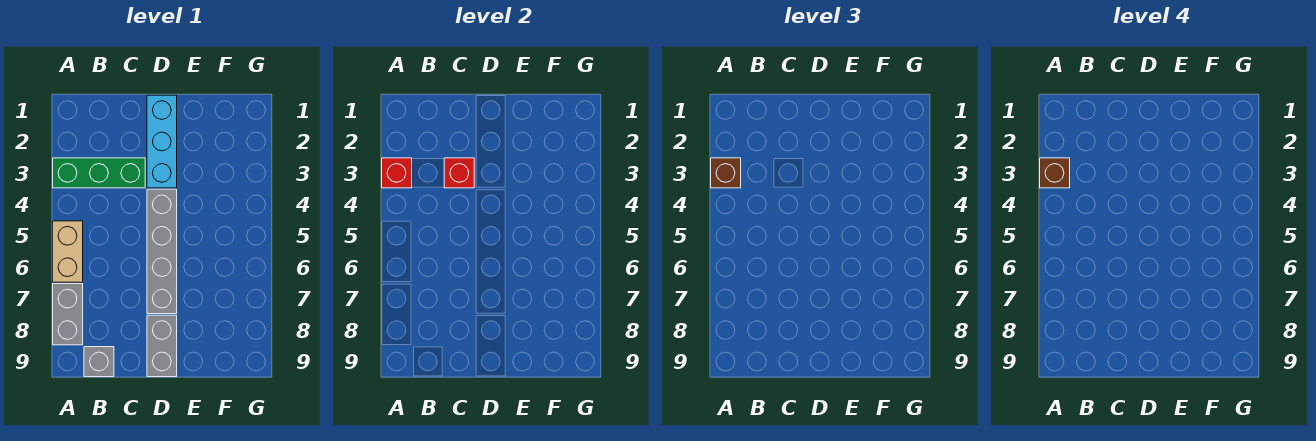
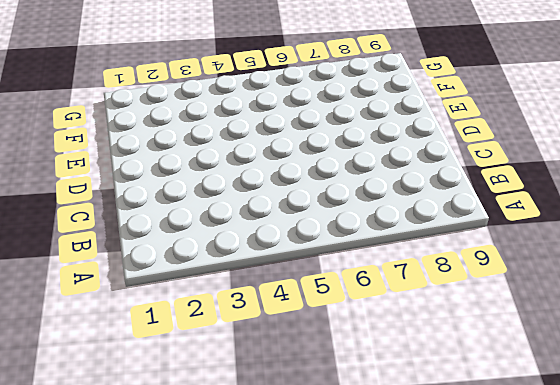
none -> green brick A3:C3 level 1
none -> tan brick A5:A6 level 1

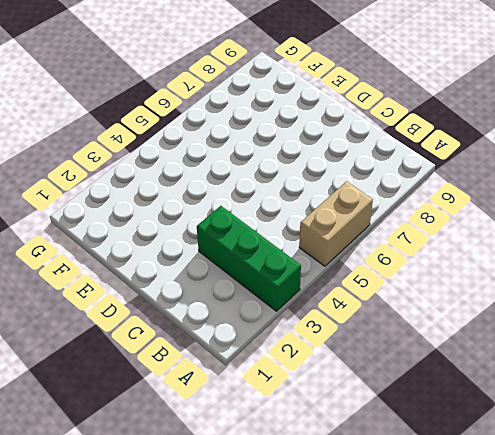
none -> grey brick A7:A8 level 1
none -> grey brick B9 level 1

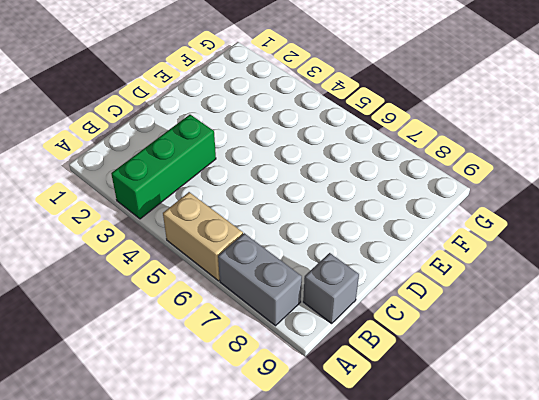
none -> cyan brick D1:D3 level 1
none -> grey brick D4:D7 level 1

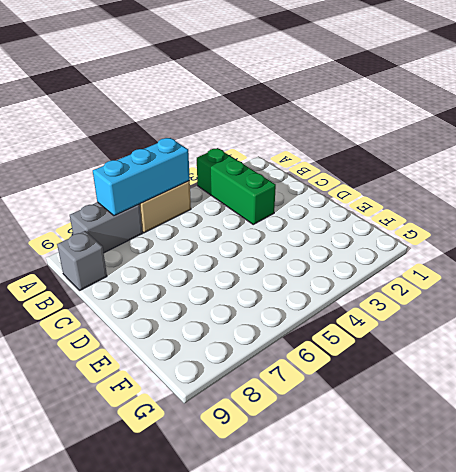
cyan brick A5:A7 level 2 -> cyan brick D1:D3 level 1
none -> grey brick D4:D7 level 1
none -> grey brick D8:D9 level 1

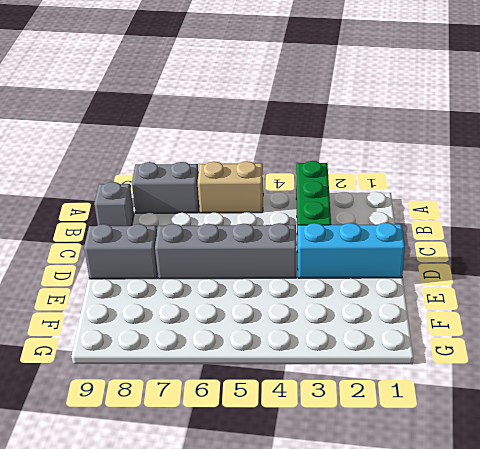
none -> red brick A3 level 2
none -> red brick C3 level 2

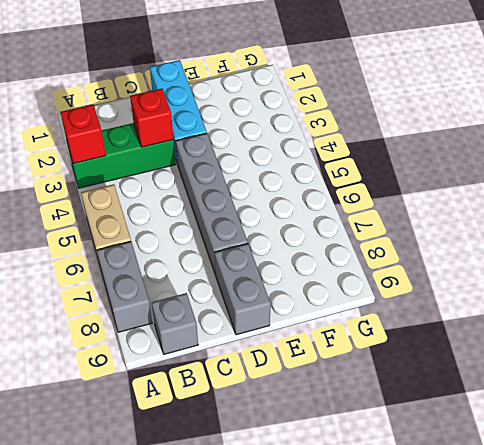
none -> brown brick A3 level 3
none -> brown brick A3 level 4

